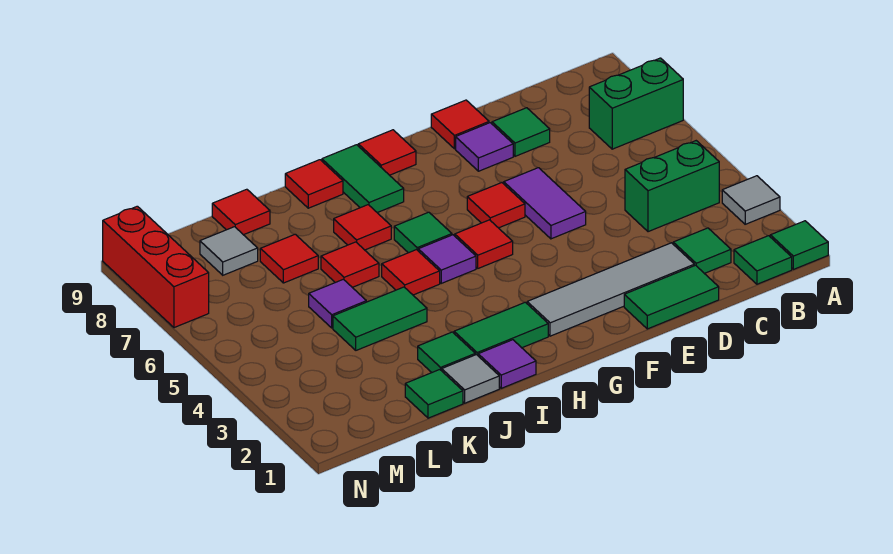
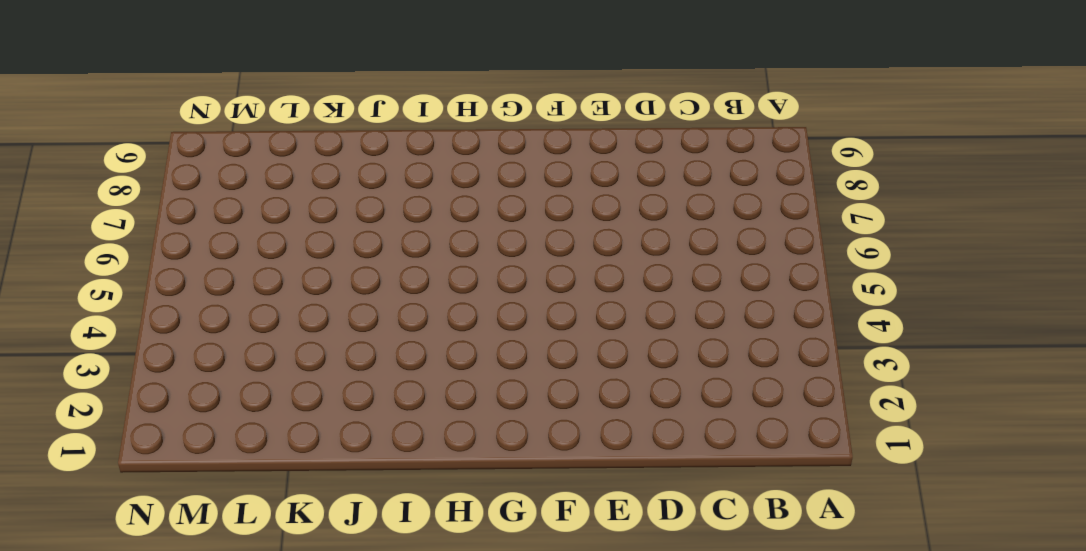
none -> green tile A1 level 1
none -> grey tile A3 level 1
none -> green brick A7:B7 level 1
none -> green tile B1 level 1

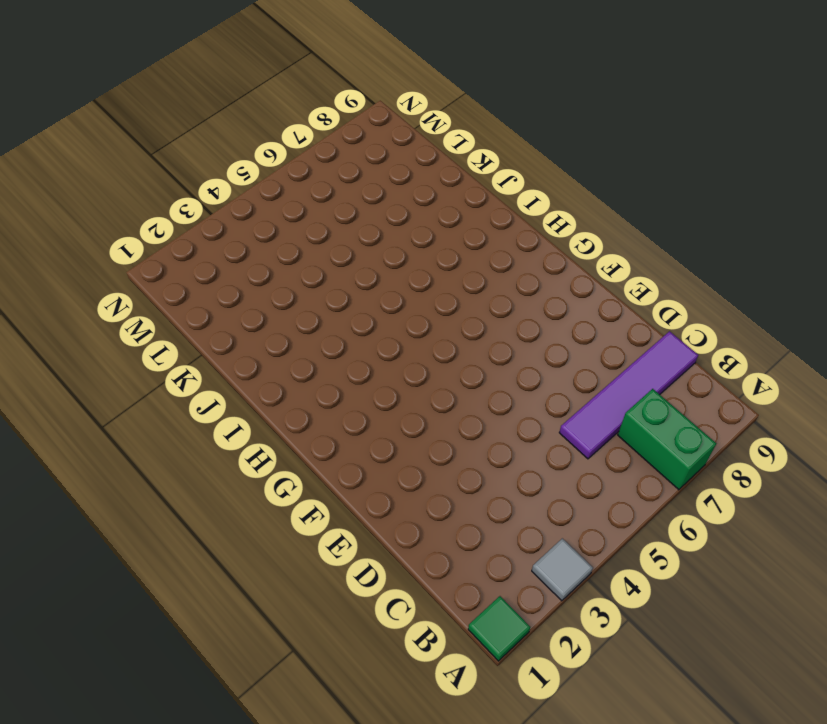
purple tile C6:C9 level 1 -> none
none -> green tile B1 level 1
none -> green brick B4:C4 level 1
none -> green tile C2 level 1
none -> green tile D1:E1 level 1

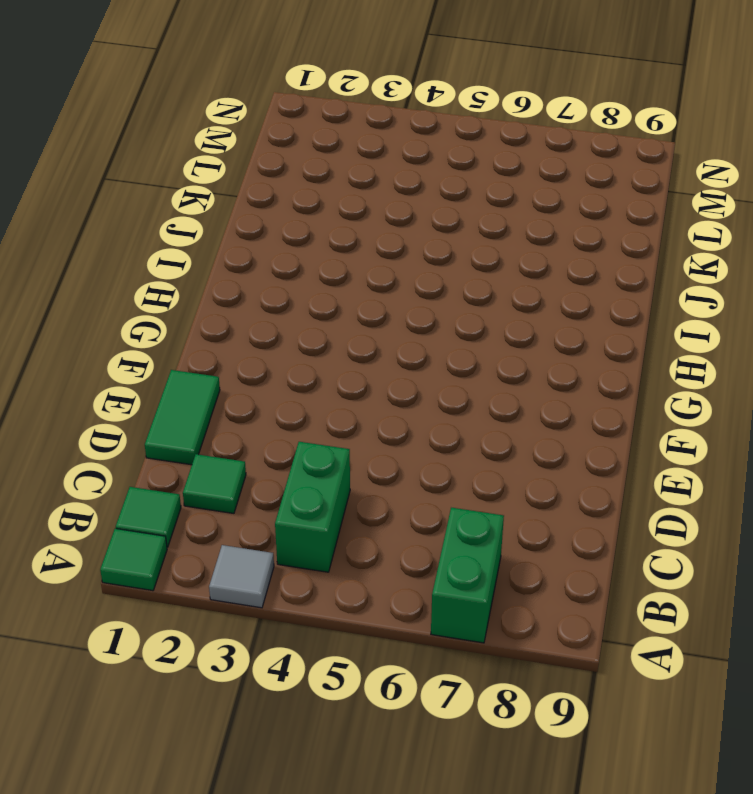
none -> grey tile D2:G2 level 1
none -> green tile D8 level 1
none -> purple tile E5:E6 level 1
none -> purple tile E8 level 1

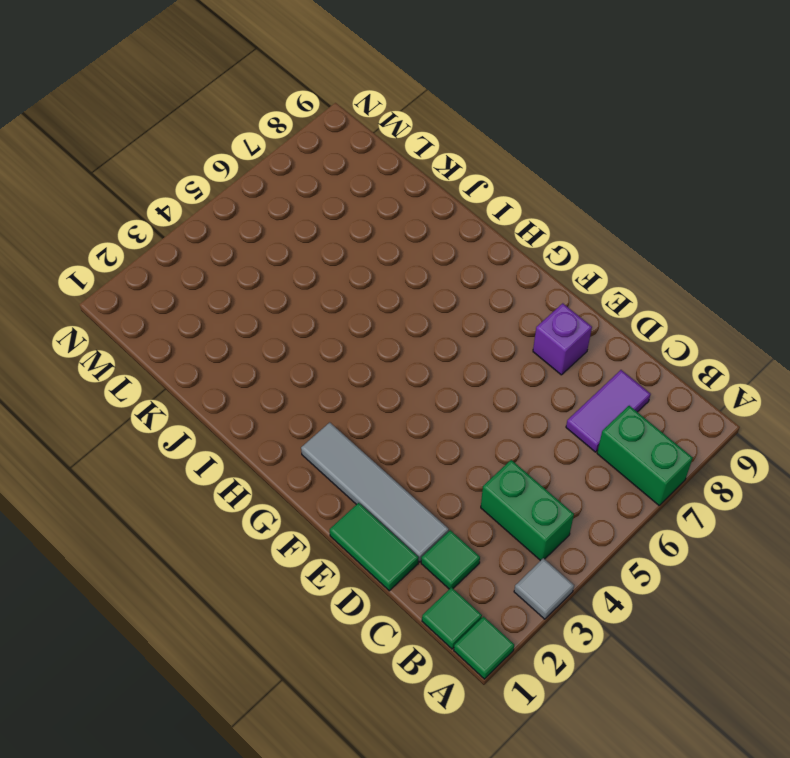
purple tile C7:C8 level 1 -> purple tile E5:E6 level 1
purple brick E8 level 1 -> purple tile E8 level 1
none -> green tile D8 level 1
none -> red tile E9 level 1
none -> red tile F6 level 1
none -> red tile G5 level 1

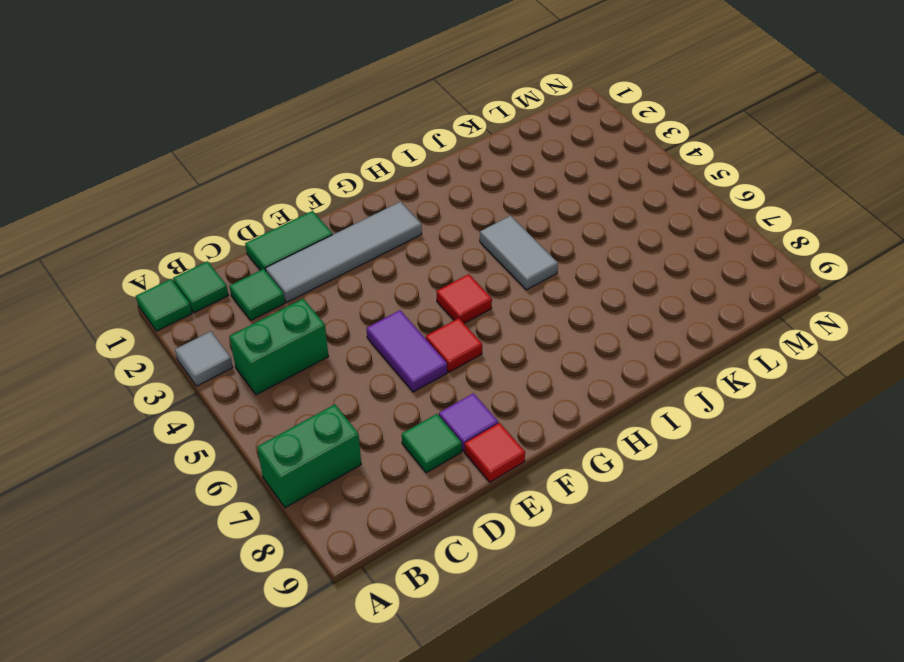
grey tile I4:I5 level 1 -> red tile I5 level 1
none -> red tile G9 level 1
none -> green tile H2:I2 level 1
none -> purple tile H5 level 1
none -> green tile H6 level 1

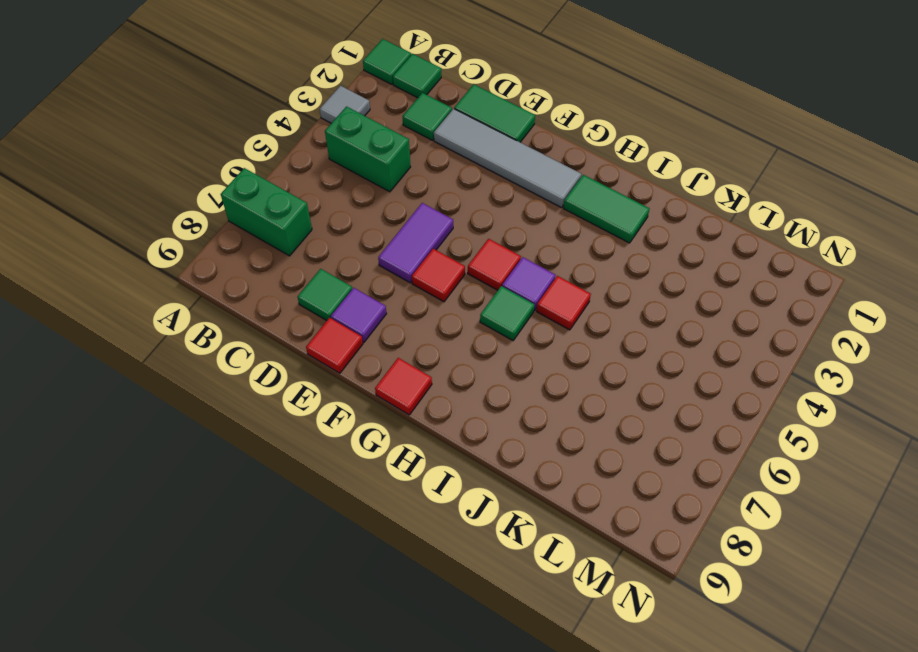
none -> green tile H8:H9 level 1
none -> purple tile I1 level 1
none -> red tile I7 level 1
none -> red tile I9 level 1

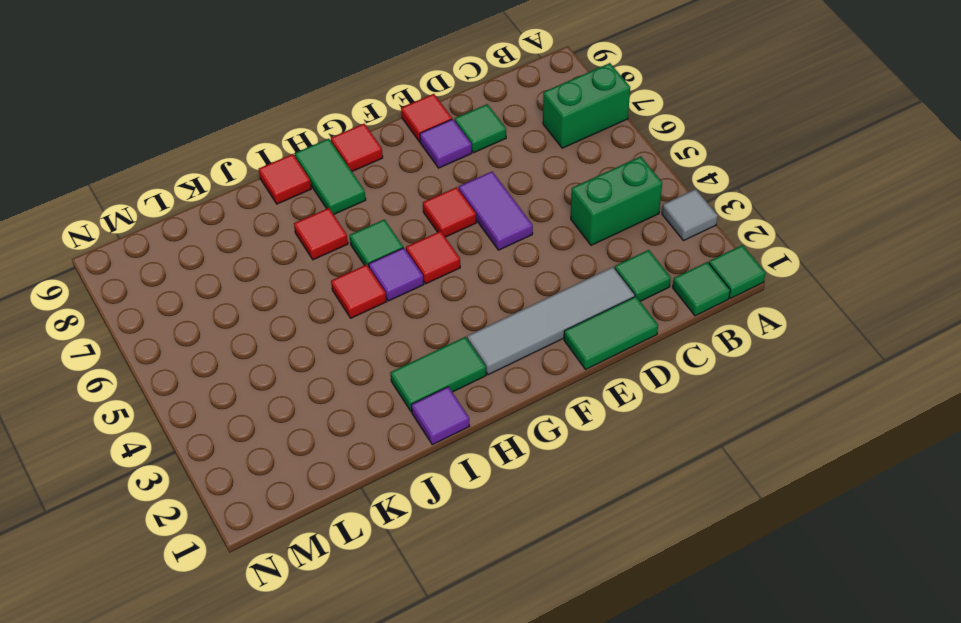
none -> grey tile J1 level 1
none -> green tile J2 level 1
none -> green tile J4:K4 level 1
none -> red tile J6 level 1

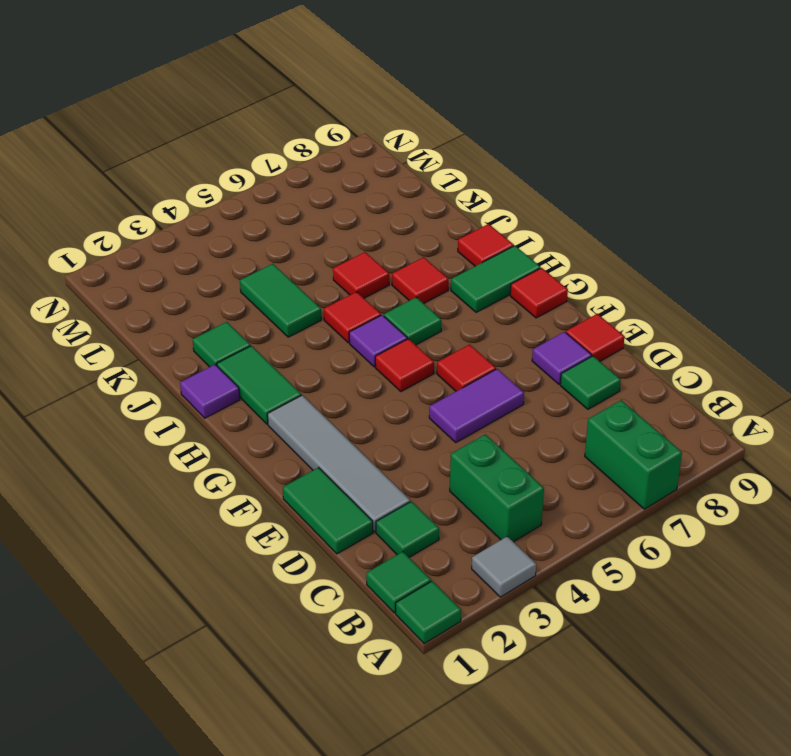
none -> grey tile J1 level 1
none -> green tile K1 level 1
none -> purple tile K5 level 1
none -> red tile K7 level 1

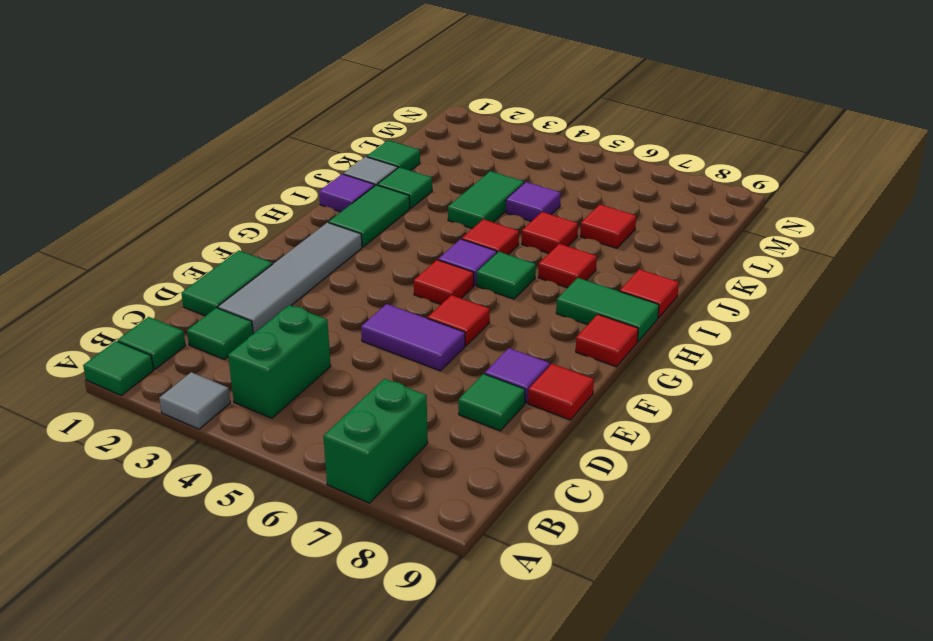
none -> red tile K9 level 1
none -> grey tile L8 level 1
none -> red brick N7:N9 level 1

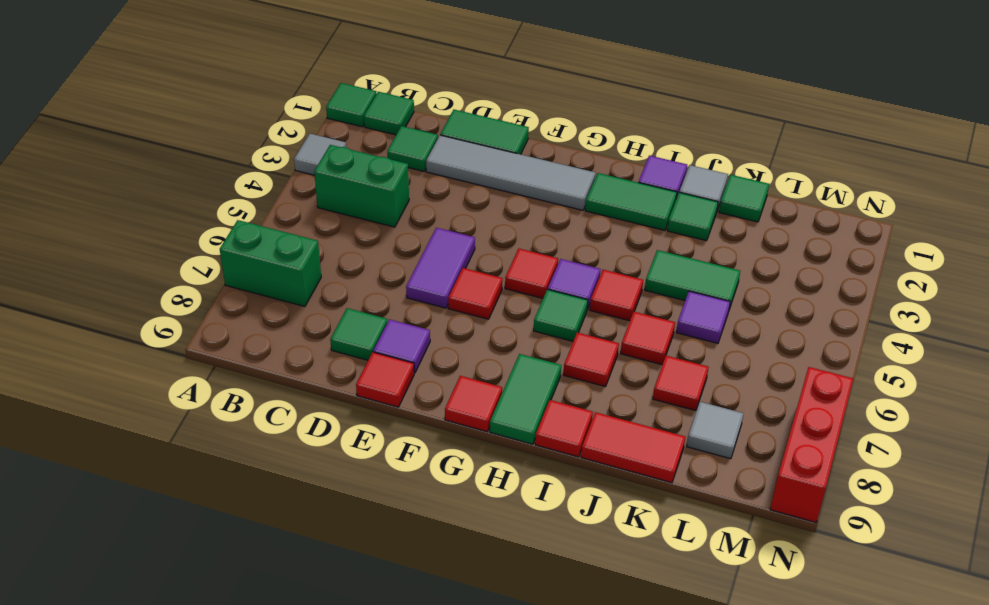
red tile J9:K9 level 1 -> red tile K9 level 1

